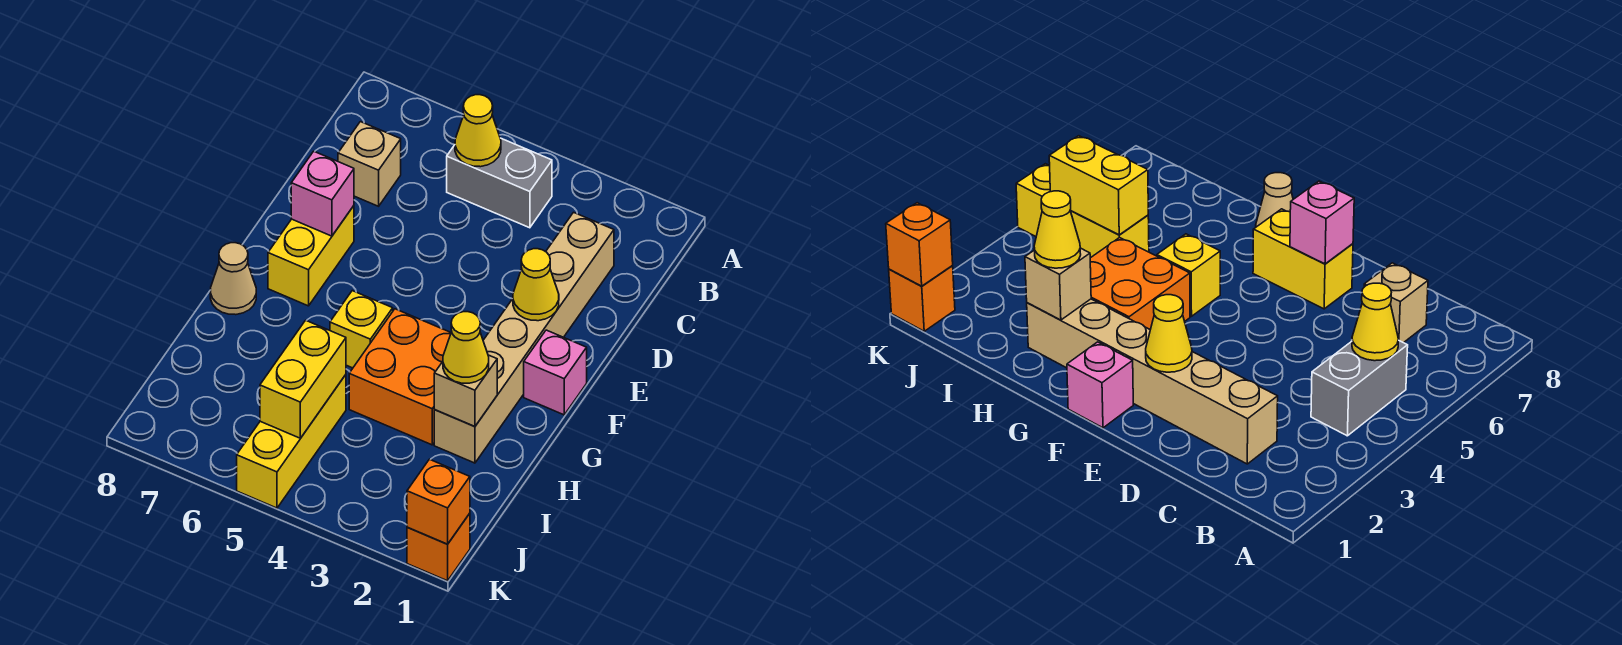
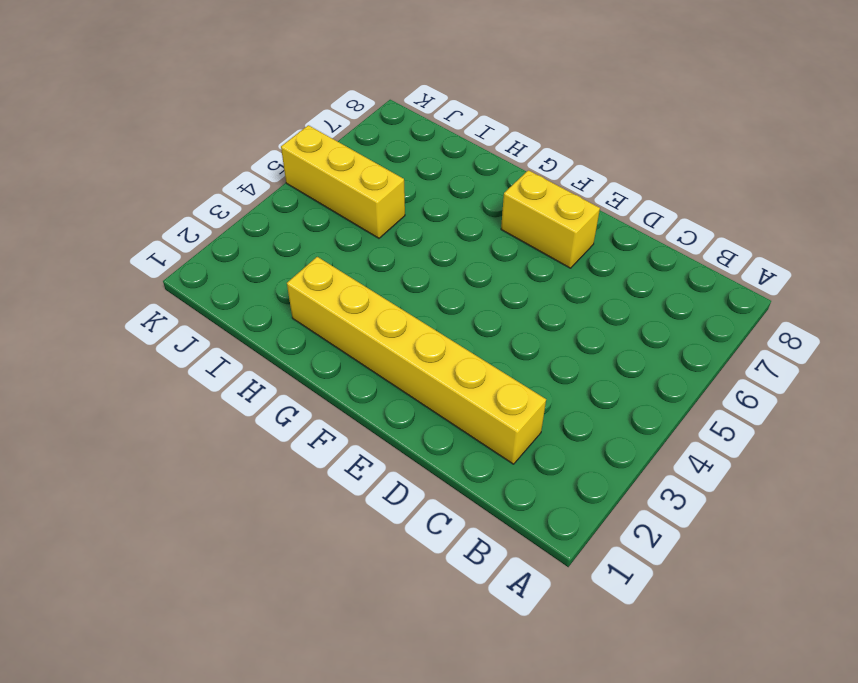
yellow brick C2:H2 level 1 -> tan brick C2:H2 level 1
none -> grey brick B4:B5 level 1
none -> tan brick C7 level 1
none -> pink brick F1 level 1

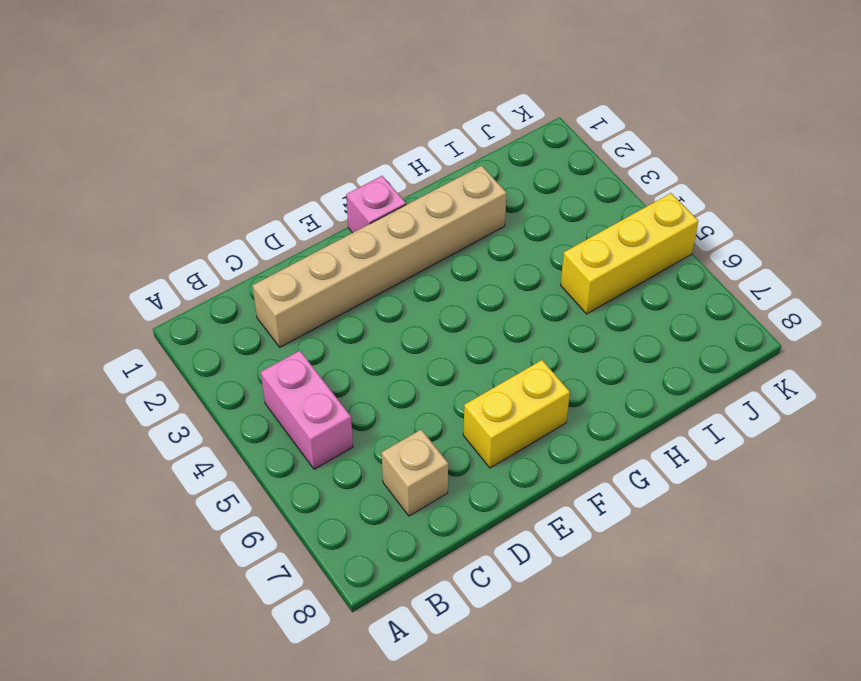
pink brick B4:B5 level 1 -> grey brick B4:B5 level 1
none -> orange brick G3:H4 level 1
none -> yellow brick G5 level 1
none -> tan cone G8 level 1

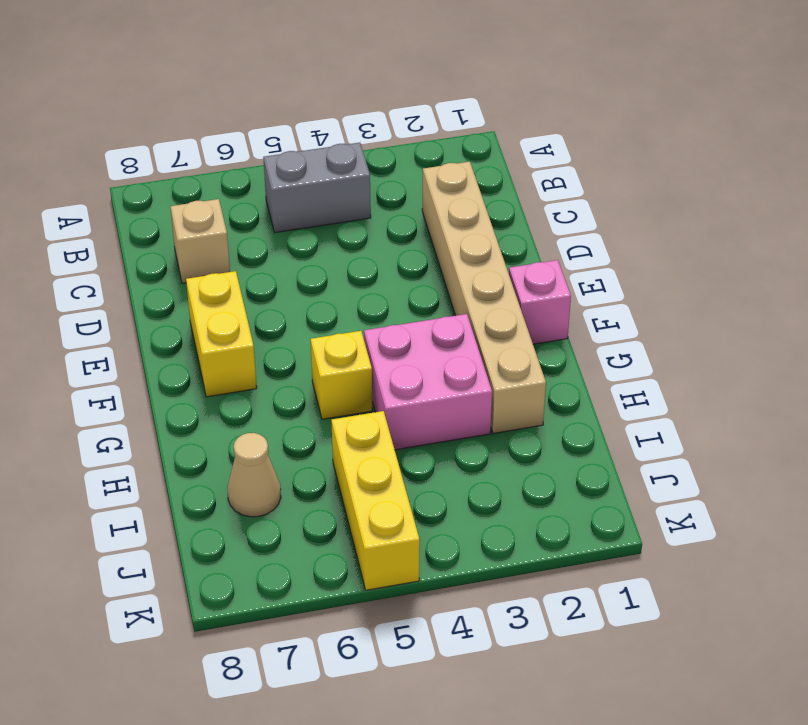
pink brick G3:H4 level 1 -> orange brick G3:H4 level 1
tan cone I7 level 1 -> tan cone G8 level 1
none -> orange brick K1 level 1
none -> yellow cone B5 level 2
none -> yellow cone E2 level 2

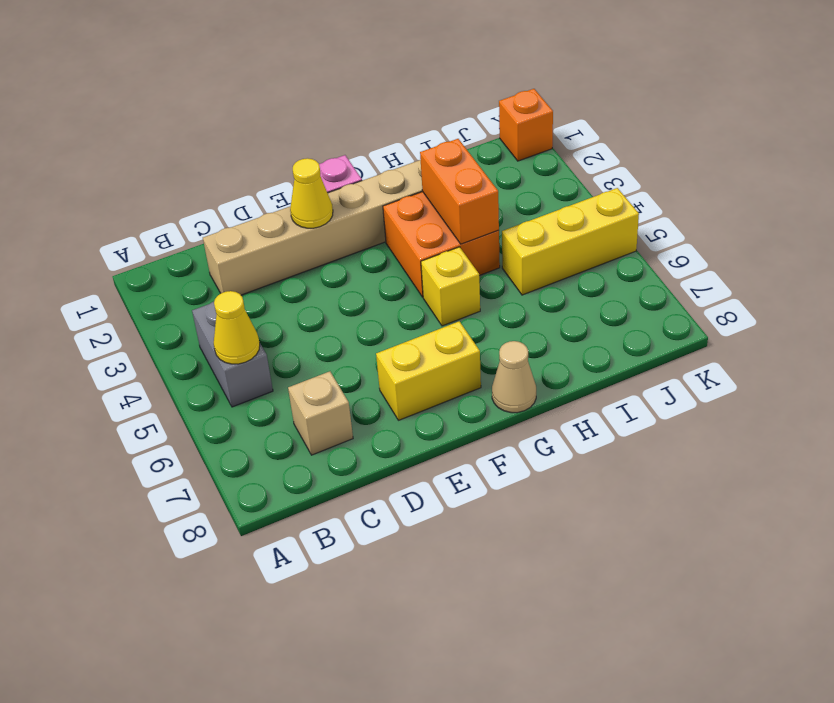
orange brick H3:H4 level 2 -> none
none -> pink brick E7 level 2
none -> tan brick H2 level 2
none -> yellow brick I5:J5 level 2

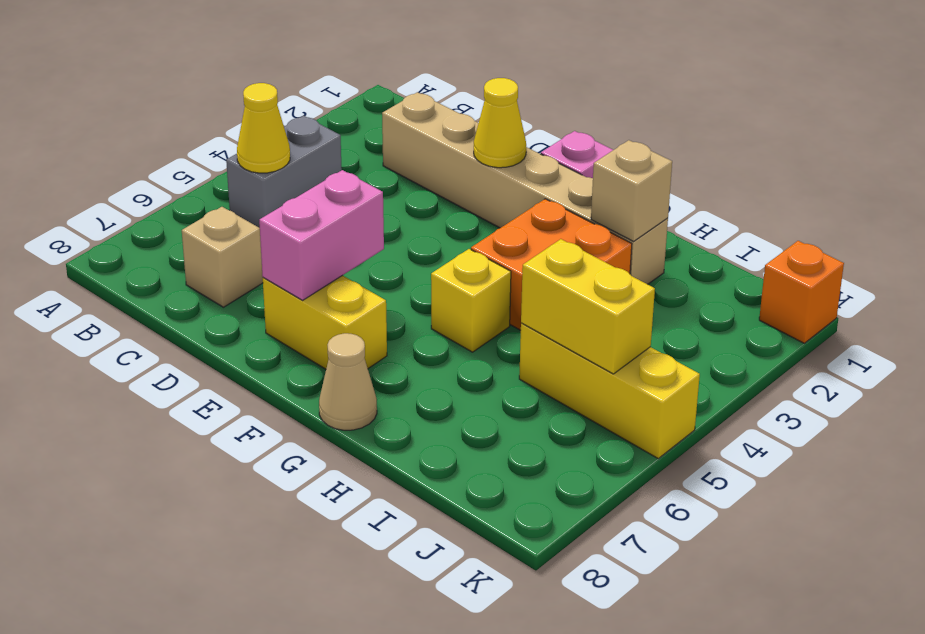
pink brick E6:E7 level 2 -> pink brick E7 level 2
none -> orange brick K1 level 2
none -> yellow cone H2 level 3

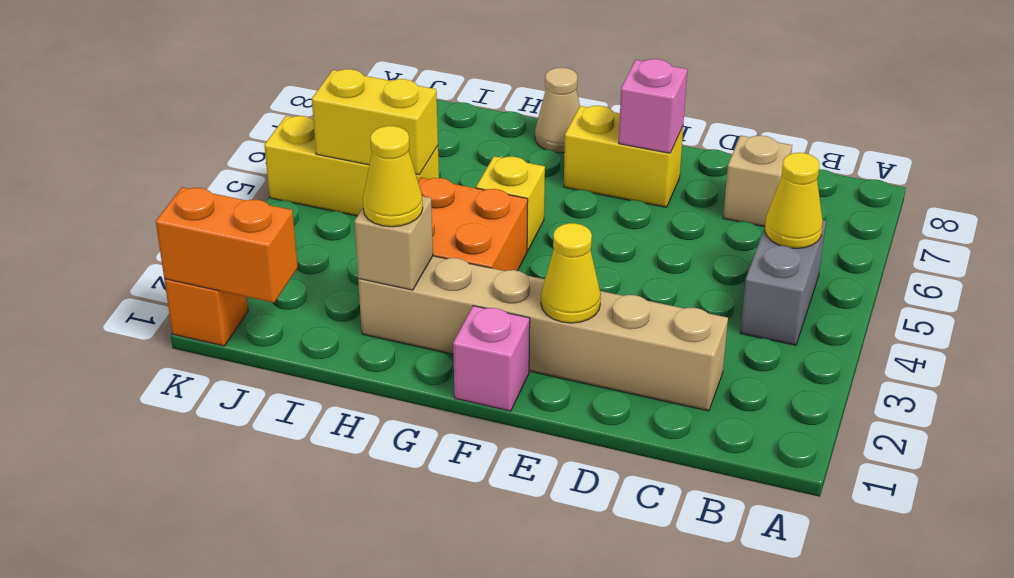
orange brick J1:K1 level 2 -> orange brick K1 level 2

